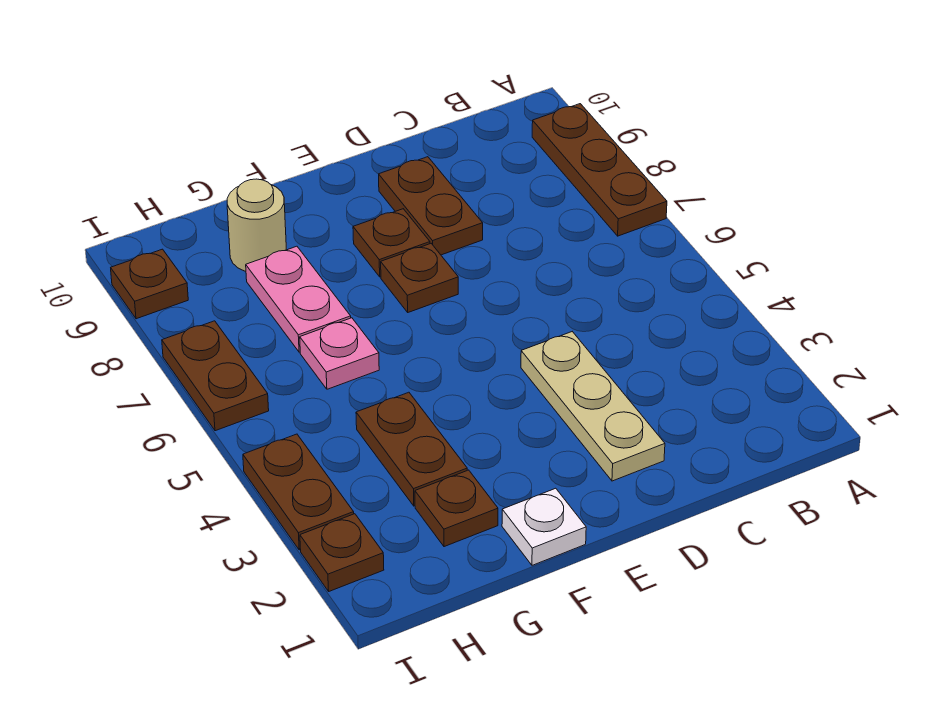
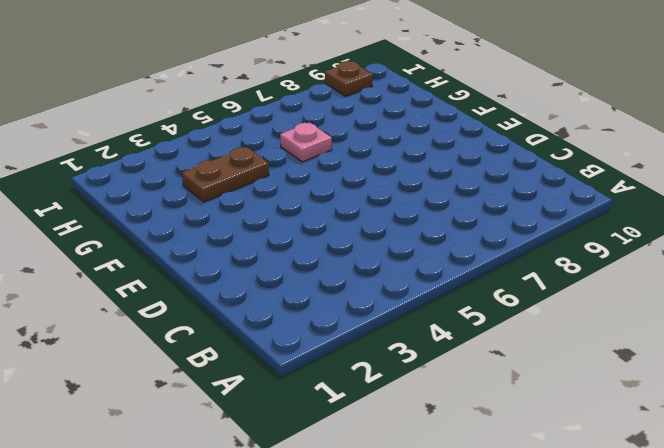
none -> brown plate A7:A9 level 1
none -> tan plate D2:D4 level 1
none -> brown plate D8:D9 level 1

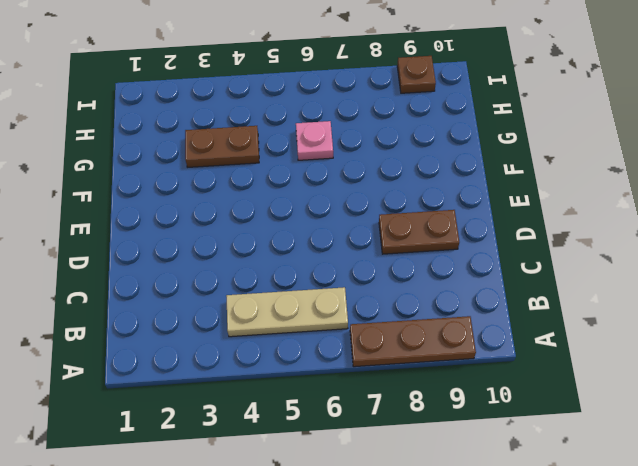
tan plate B4:B6 level 1 -> tan plate D2:D4 level 1
none -> brown plate E7 level 1
none -> brown plate E8 level 1
none -> white plate F1 level 1

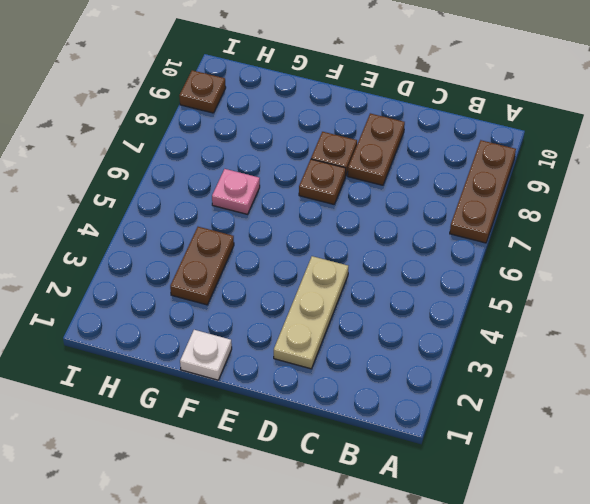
none -> brown plate G2 level 1
none -> pink plate G7:G8 level 1
none -> tan round brick G9 level 1

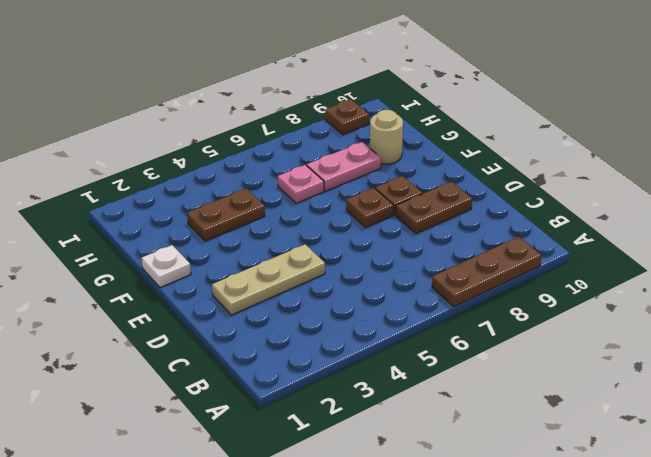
none -> brown plate G2 level 1
none -> brown plate I2 level 1
none -> brown plate I3:I4 level 1

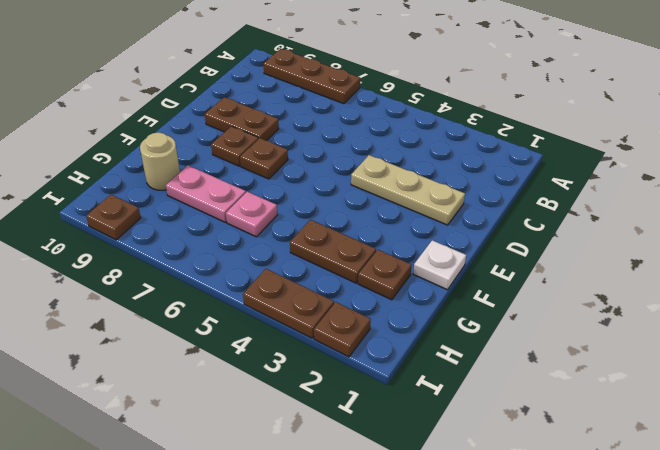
none -> brown plate I6:I7 level 1

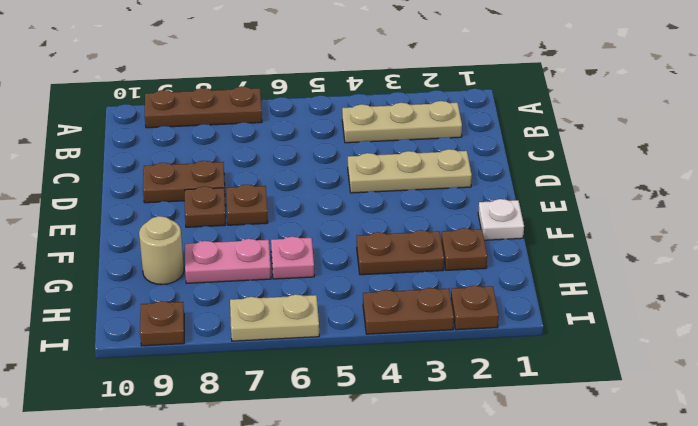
tan plate B2:B4 level 1 -> none
tan plate I6:I7 level 1 -> brown plate I6:I7 level 1

